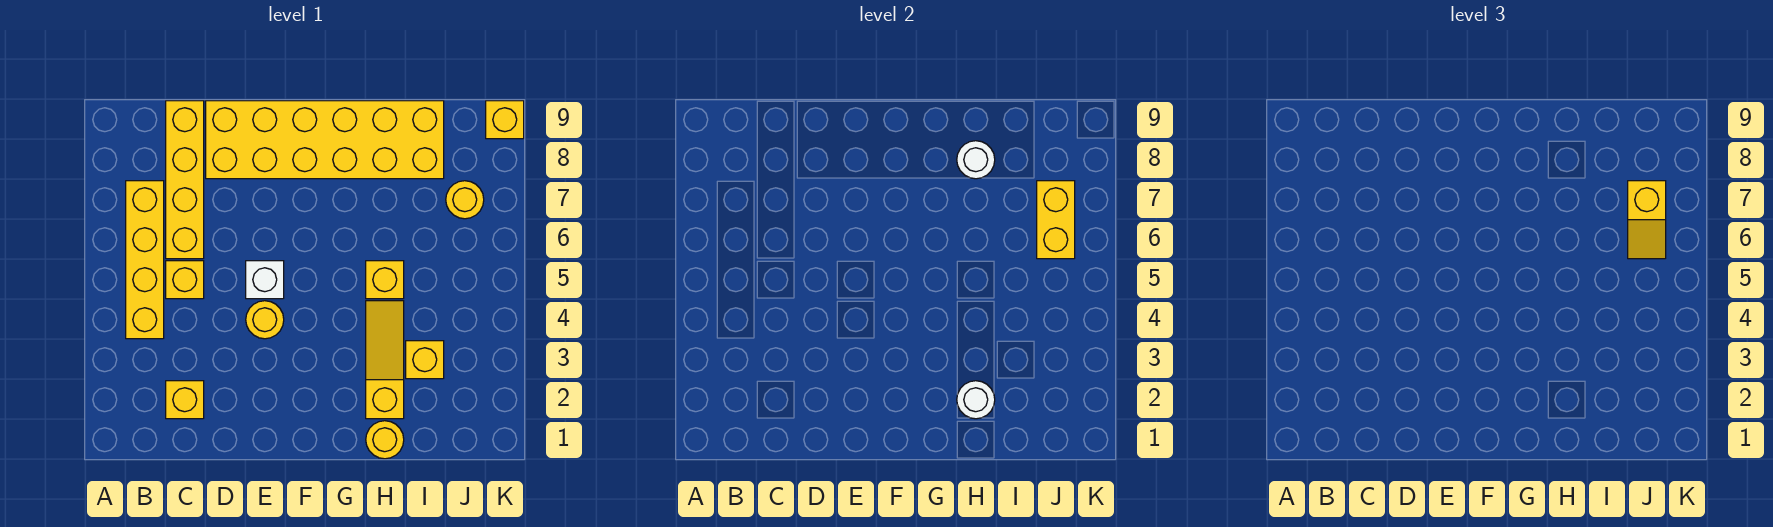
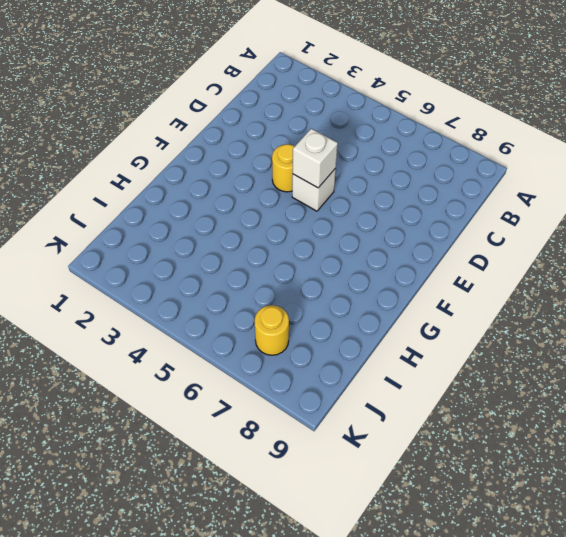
white brick E5 level 2 -> none
none -> yellow brick B4:B7 level 1
none -> yellow brick C2 level 1
none -> yellow brick C5 level 1

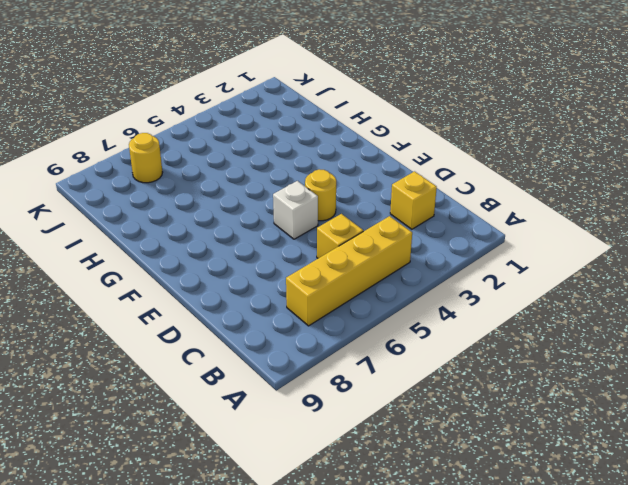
none -> yellow brick C6:C9 level 1
none -> yellow brick D8:I9 level 1
none -> yellow round brick H1 level 1

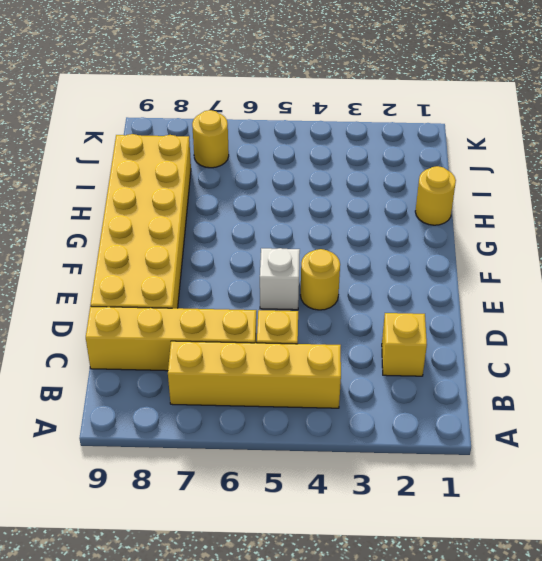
none -> yellow slope H2:H4 level 1 top 2
none -> yellow brick H5 level 1
none -> yellow brick I3 level 1

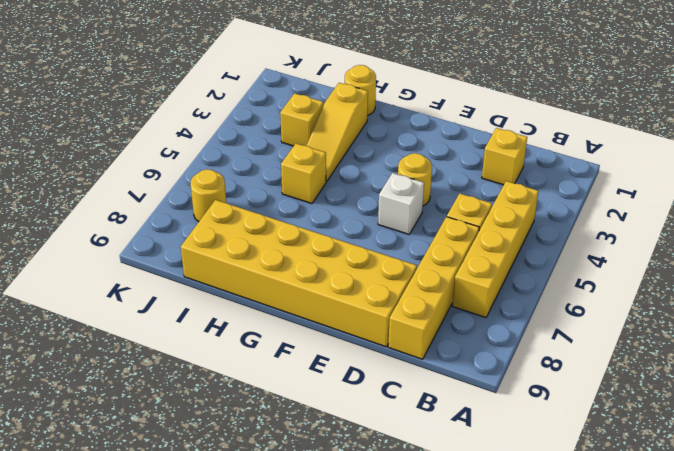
none -> yellow brick K9 level 1
none -> white round brick H2 level 2
none -> white round brick H8 level 2

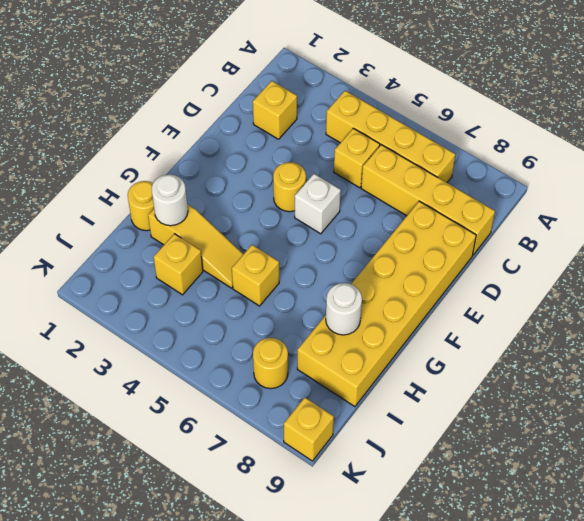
none -> yellow brick J6:J7 level 2
none -> yellow slope J6:J7 level 3 top 7

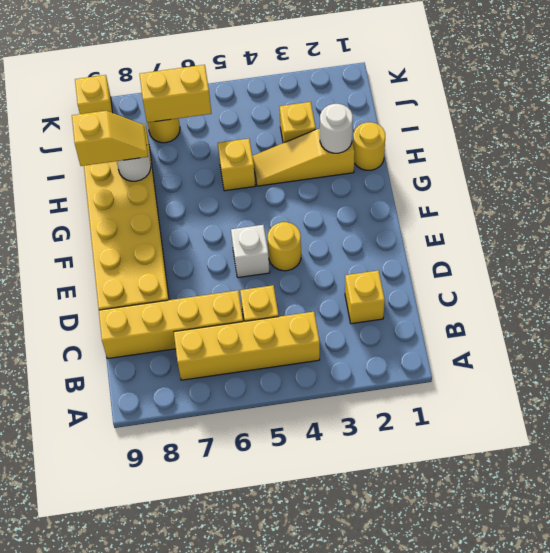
yellow slope H8:H9 level 3 top 9 -> yellow slope J6:J7 level 3 top 7

